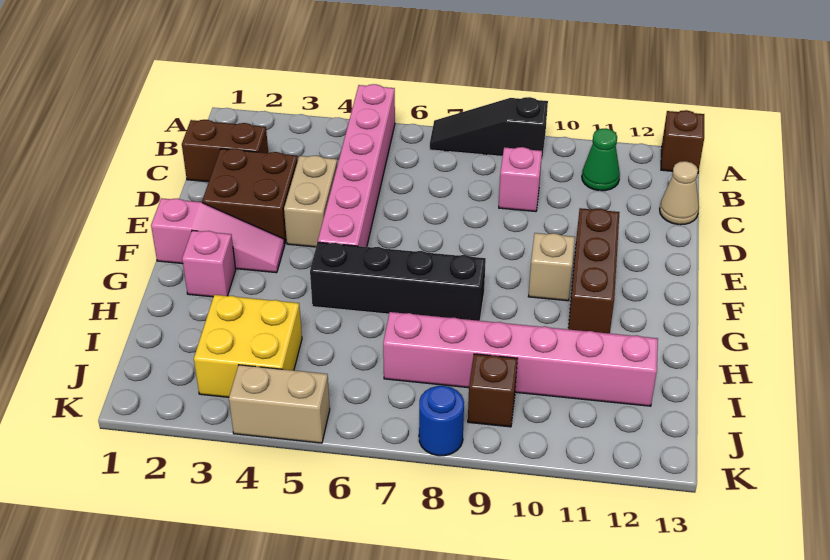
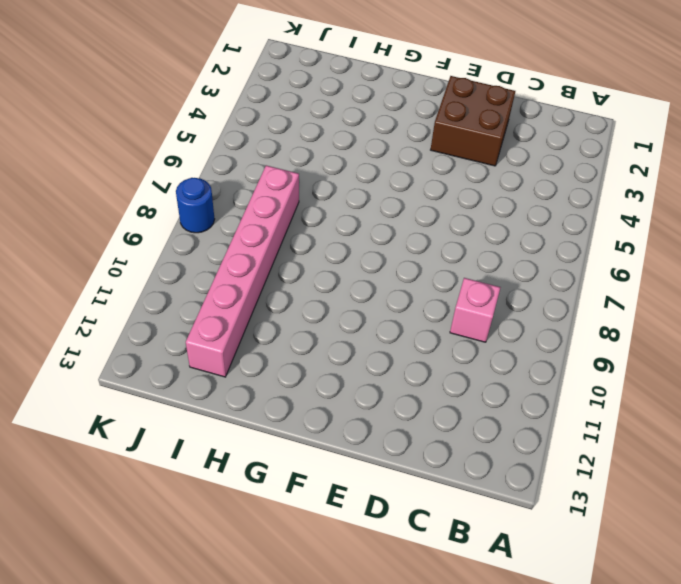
none -> pink brick A5:F5 level 1
none -> black slope A7:A9 level 1 top 9
none -> brown brick A13 level 1

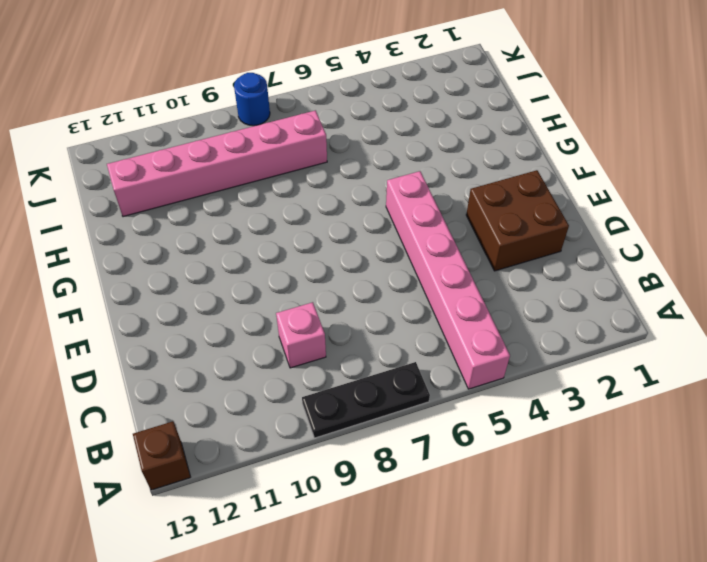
black plate A7:A9 level 1 -> black slope A7:A9 level 1 top 9
none -> green cone B11 level 1
none -> brown brick C1:C2 level 1
none -> tan cone C13 level 1

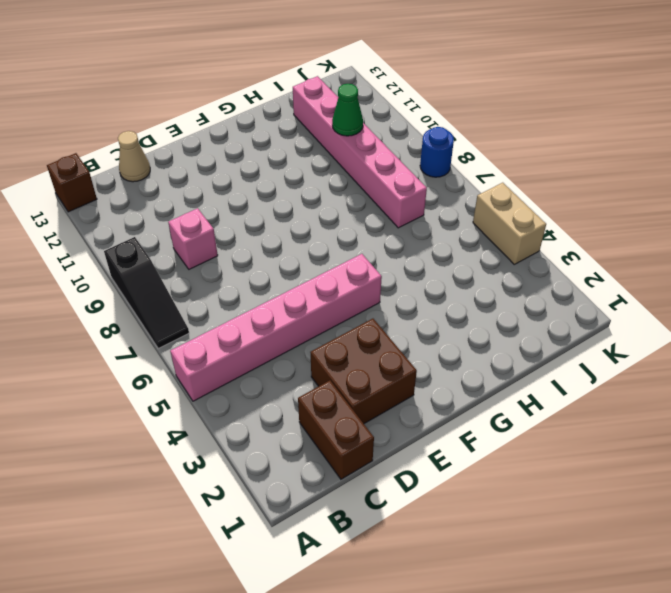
green cone I10 level 2 -> green cone B11 level 1
none -> tan brick D4:E4 level 1
none -> brown brick E11:G11 level 1
none -> pink slope F1:F3 level 1 top 1

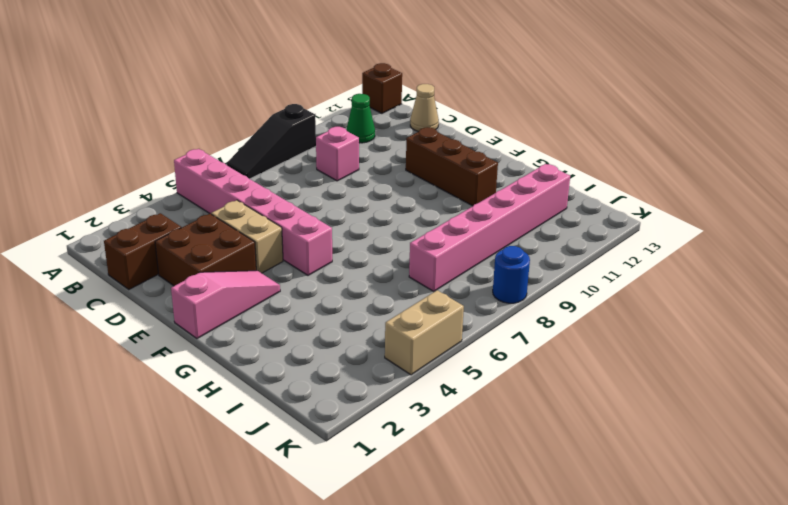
none -> tan brick F10 level 1
none -> pink brick G2 level 1
none -> black brick G5:G8 level 1

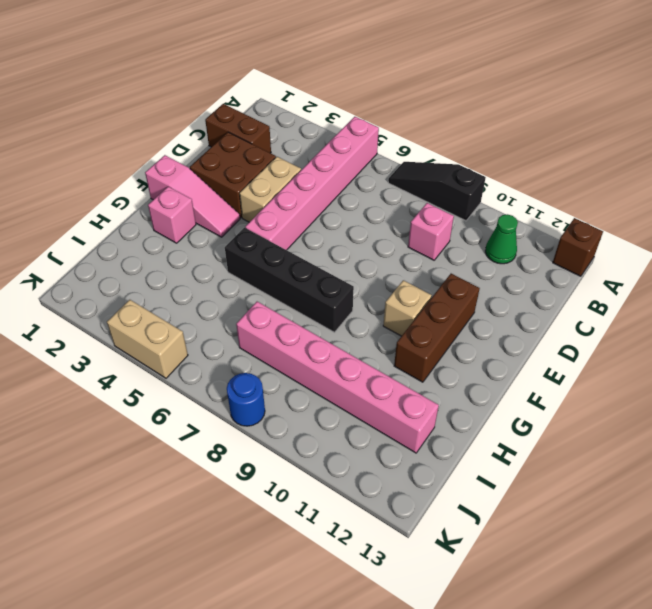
none -> tan cone C13 level 1
none -> yellow brick I3:J4 level 1
none -> brown brick J9 level 1

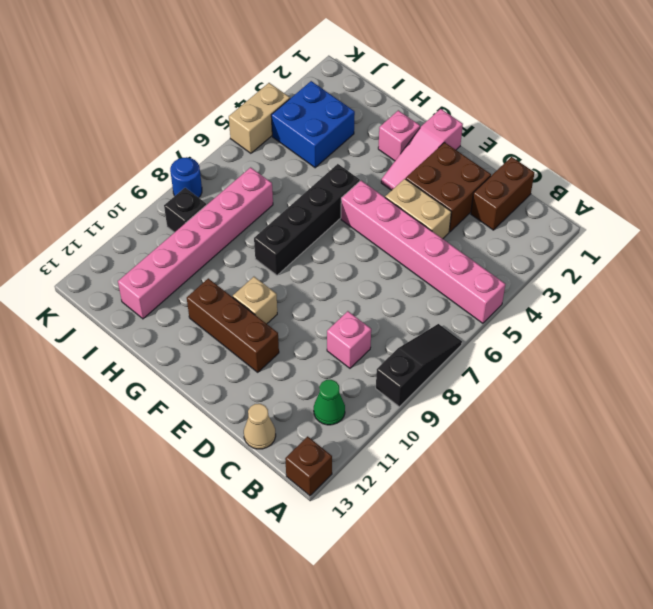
blue brick I3:J4 level 1 -> yellow brick I3:J4 level 1
black brick J9 level 1 -> brown brick J9 level 1

